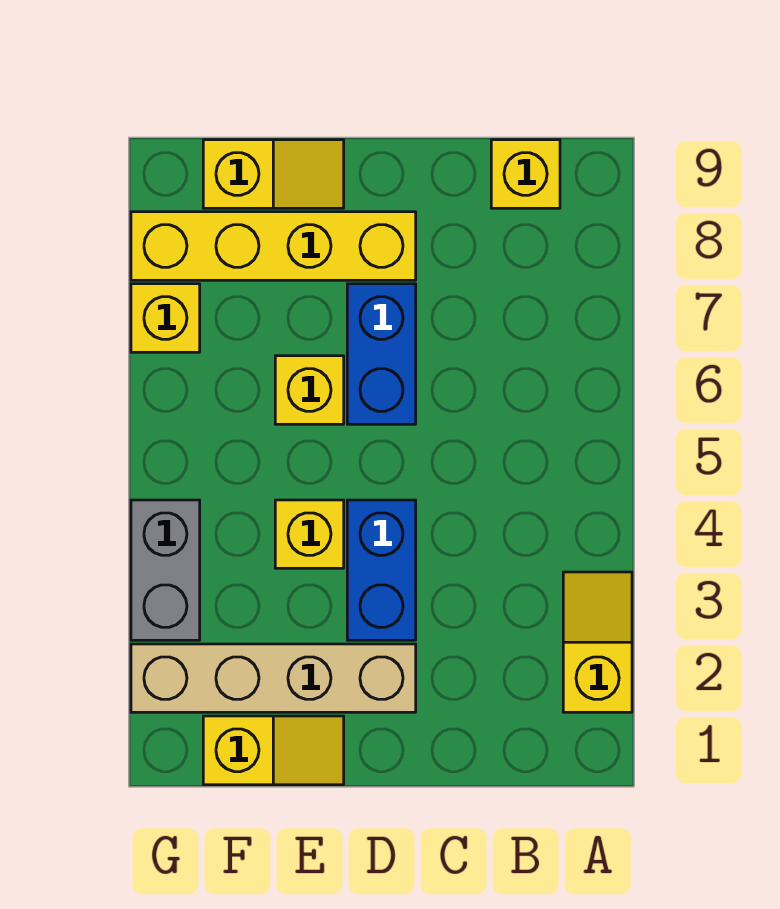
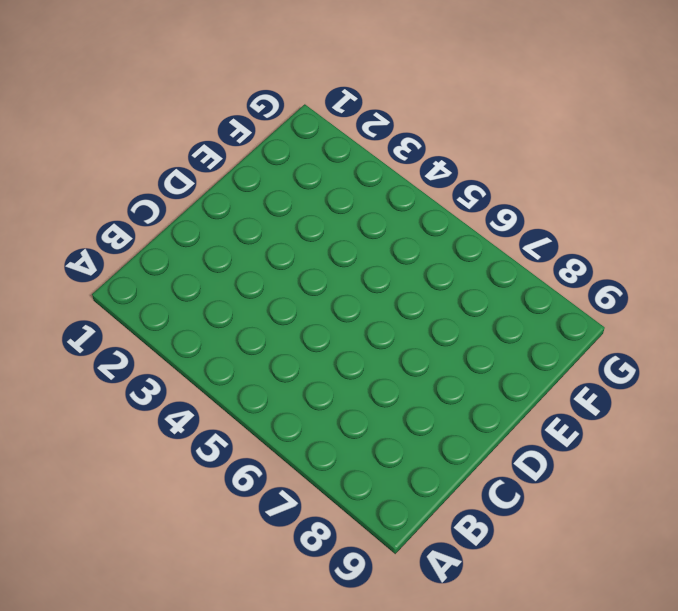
none -> yellow slope A2:A3 level 1 top 2
none -> yellow brick B9 level 1
none -> tan brick D2:G2 level 1

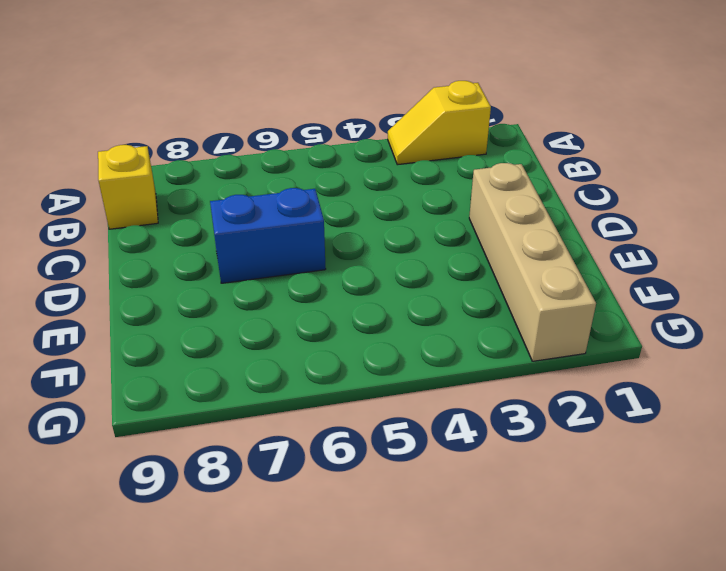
none -> blue brick D3:D4 level 1
none -> yellow brick D8:G8 level 1
none -> yellow slope E1:F1 level 1 top F

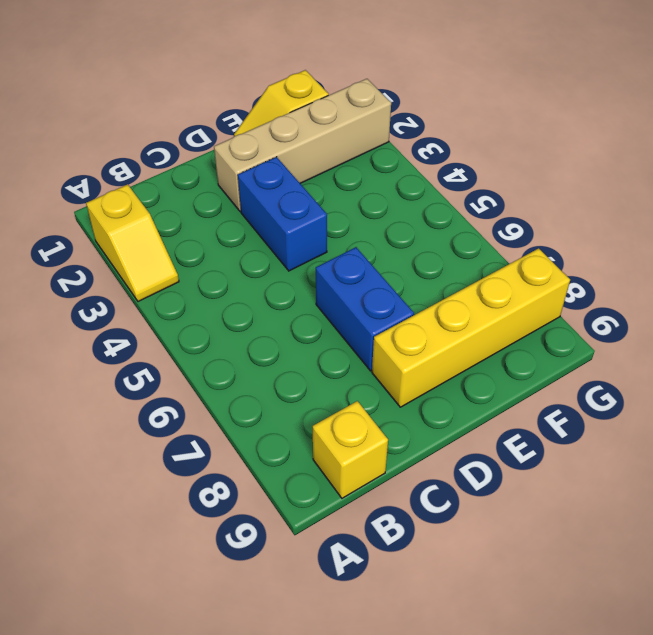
none -> yellow brick E4 level 1
none -> yellow brick E6 level 1
none -> yellow slope E9:F9 level 1 top F

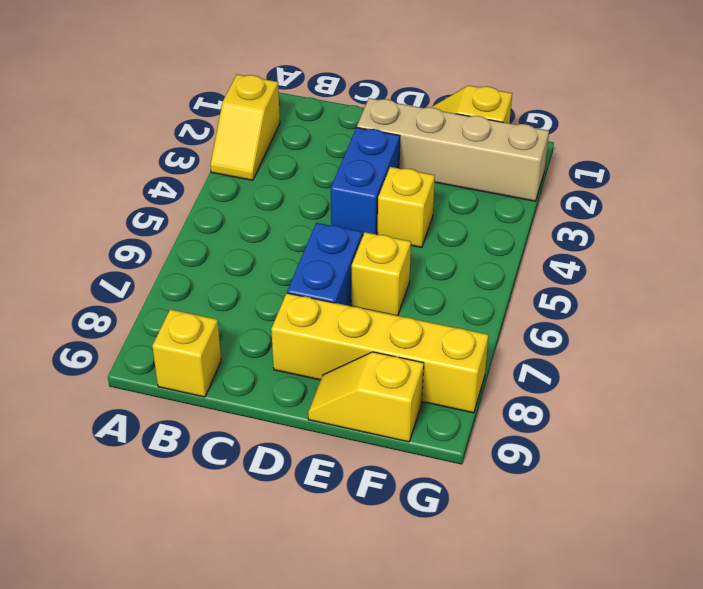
none -> grey brick G3:G4 level 1
none -> yellow brick G7 level 1

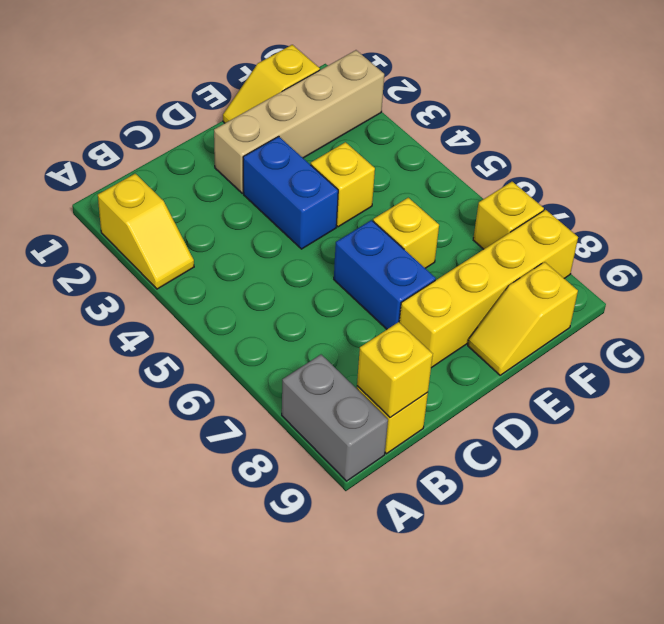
grey brick A8:A9 level 1 -> grey brick G3:G4 level 1
yellow brick B9 level 2 -> none

